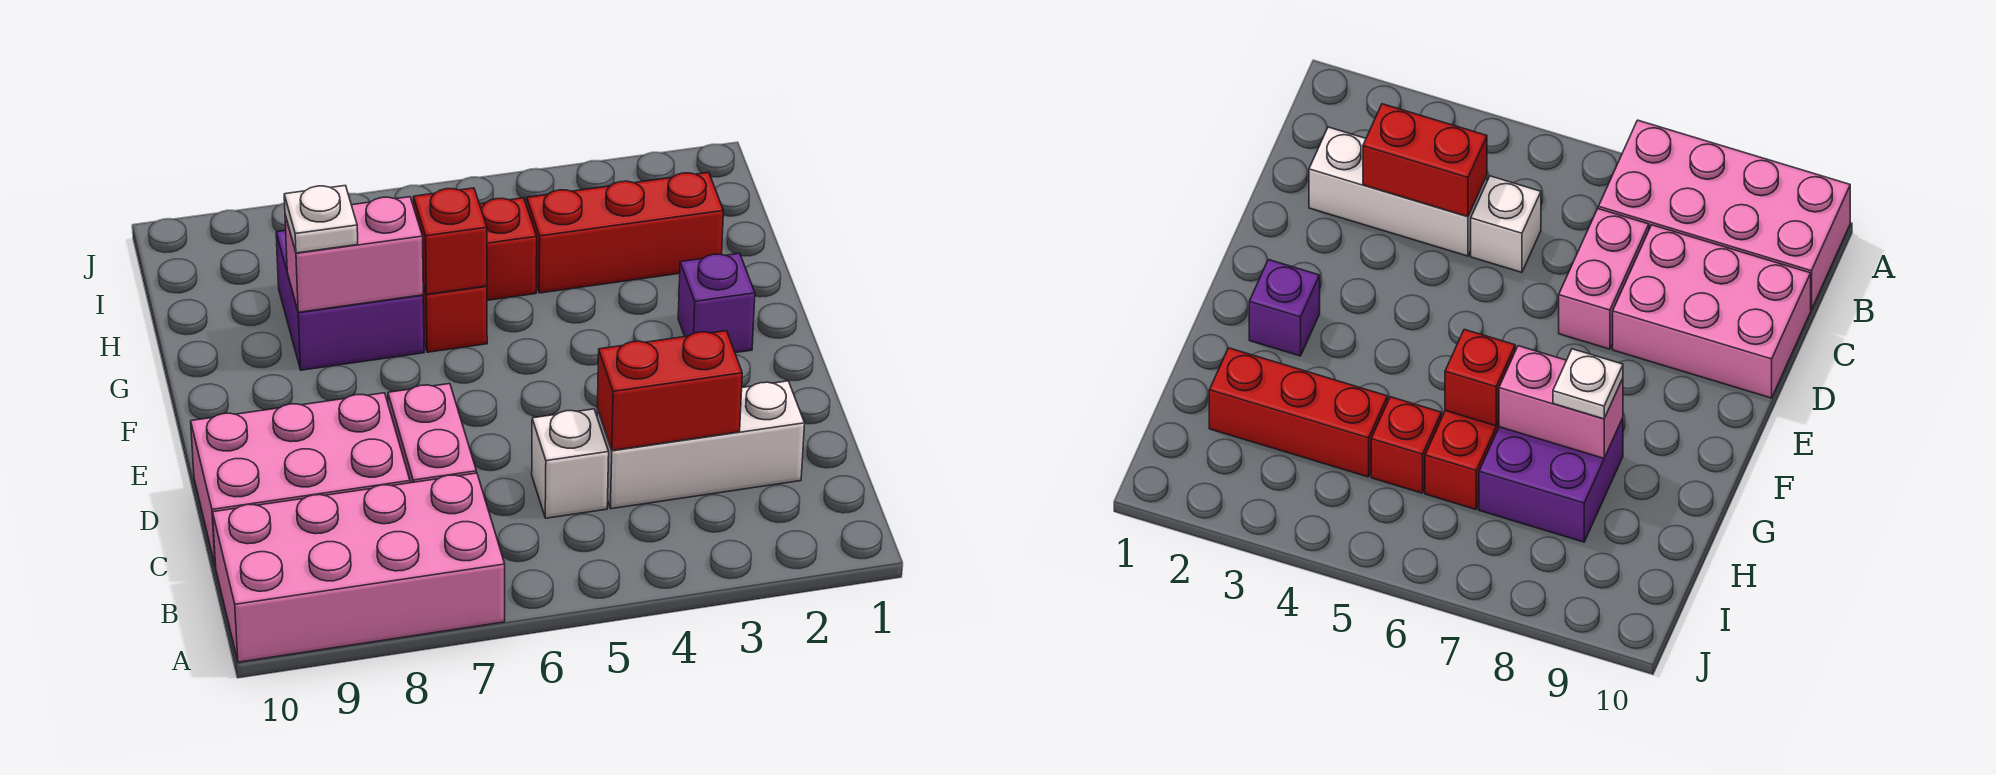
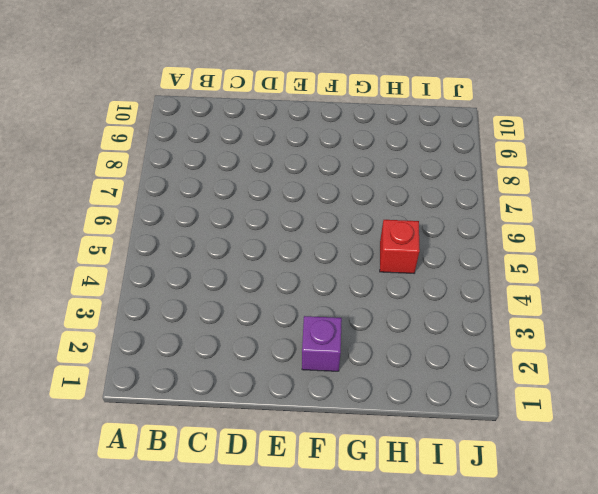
none -> pink brick A7:B10 level 1
none -> white brick C2:C4 level 1
none -> white brick C5 level 1

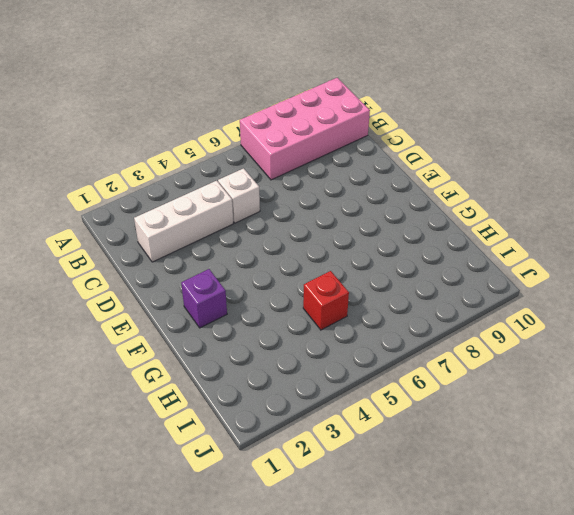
none -> pink brick C7:D7 level 1
none -> pink brick C8:D10 level 1
none -> red brick G6:H6 level 1

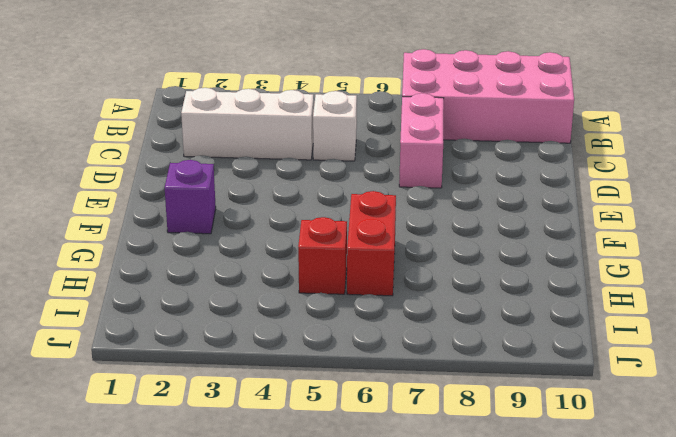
none -> pink brick C8:D10 level 1
none -> purple brick G7:H8 level 1
none -> red brick H2:H4 level 1

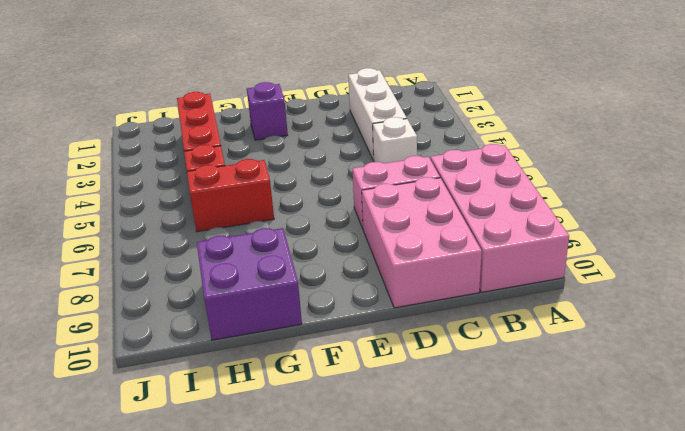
purple brick G9:H10 level 1 -> purple brick G7:H8 level 1
none -> red brick C3:C4 level 2
none -> red brick G6 level 2
none -> pink brick G7:G8 level 2

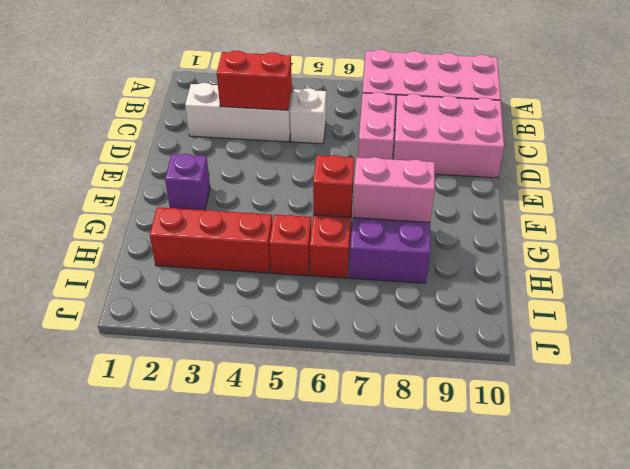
none -> white plate G8 level 3

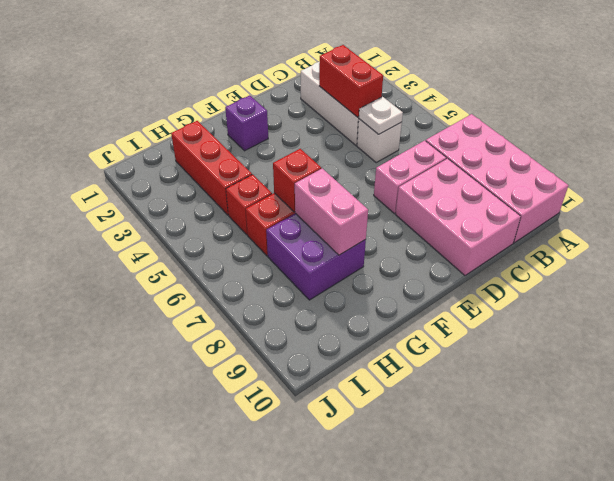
white plate C5 level 2 -> white plate G8 level 3

